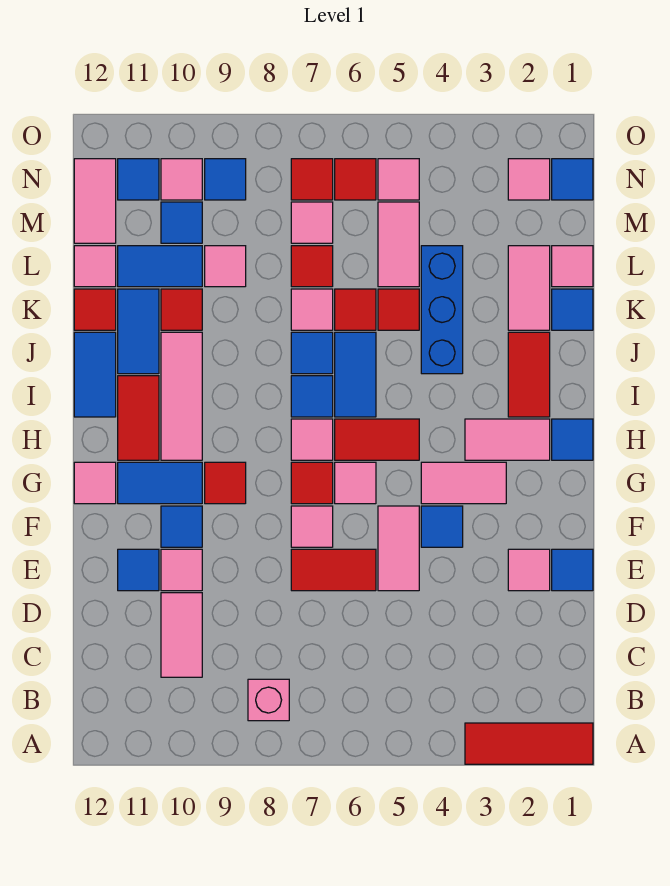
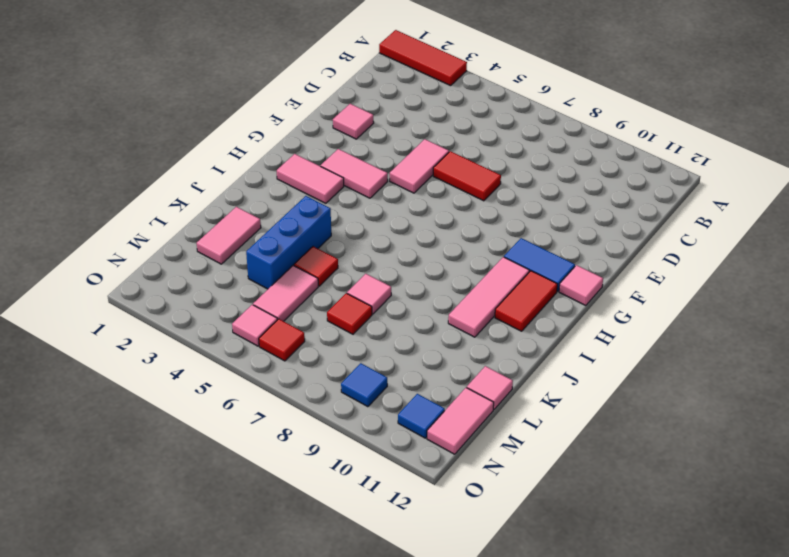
none -> pink brick B8 level 1
none -> pink tile C10:D10 level 1
none -> blue tile E1 level 1
none -> pink tile E10 level 1

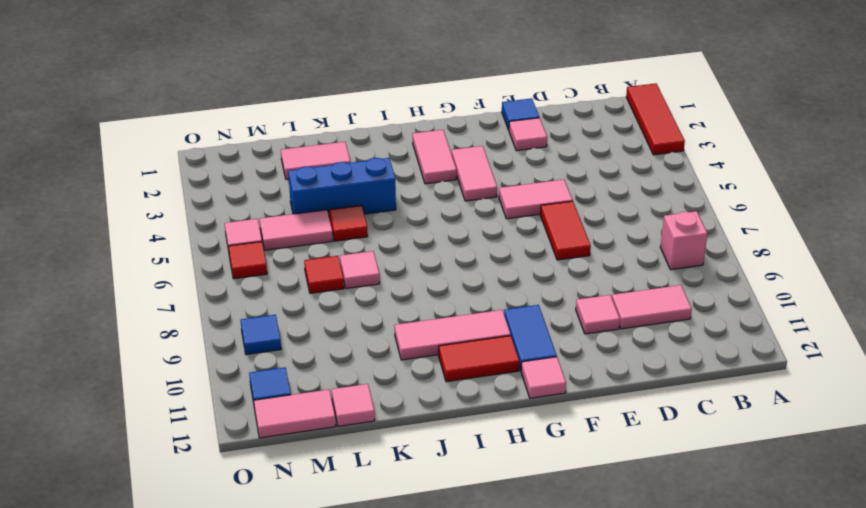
none -> blue tile E11 level 1
none -> blue tile F4 level 1
none -> pink tile F7 level 1
none -> blue tile F10 level 1

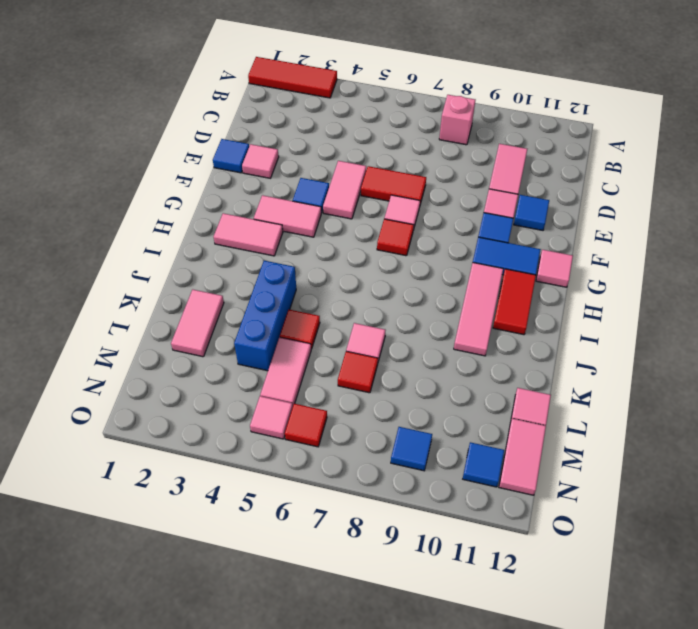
none -> pink tile G6 level 1
none -> red tile G9 level 1
none -> blue tile H1 level 1
none -> red tile H5:H6 level 1

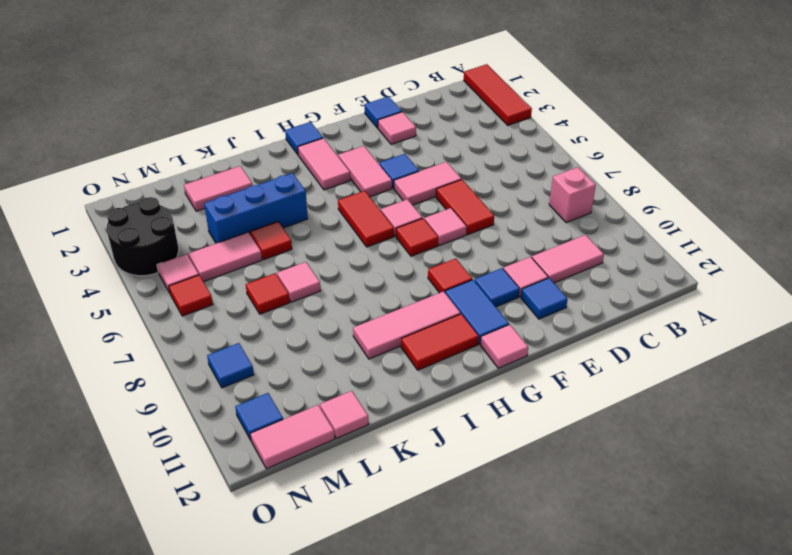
black round brick N3:O4 level 1 -> none
none -> pink tile H7 level 1
none -> red tile I2:J2 level 1
none -> blue tile I6:J6 level 1
none -> blue tile I7 level 1

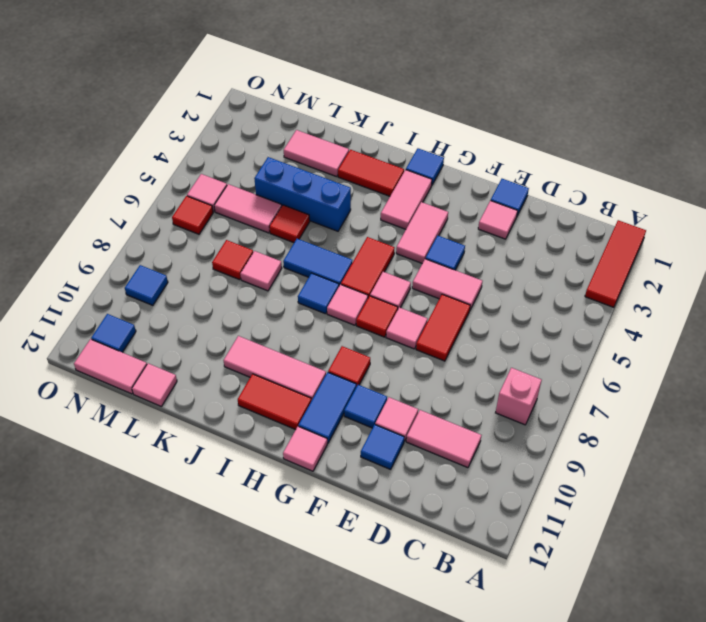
none -> blue tile I12:J12 level 1
none -> blue tile J7 level 1
none -> blue tile J11:K11 level 1
none -> blue tile K1 level 1

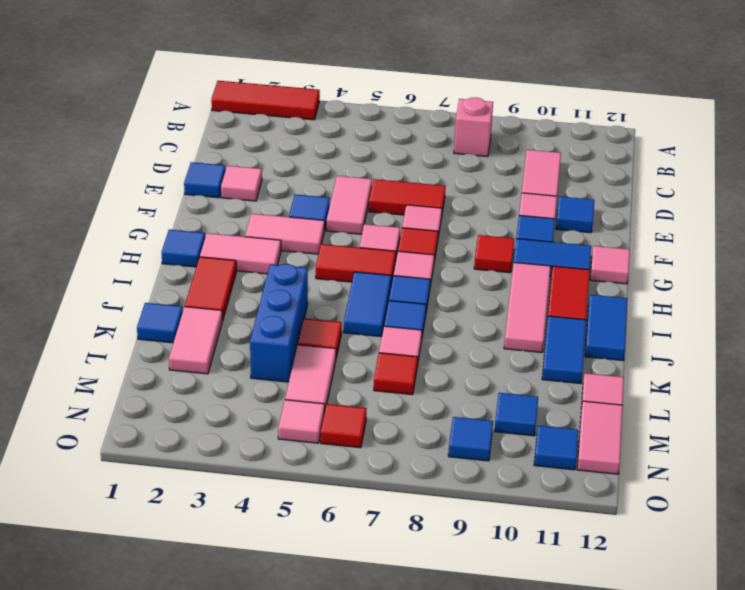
none -> red tile K6 level 1
none -> red tile K10 level 1
none -> red tile K12 level 1
none -> pink tile L1 level 1

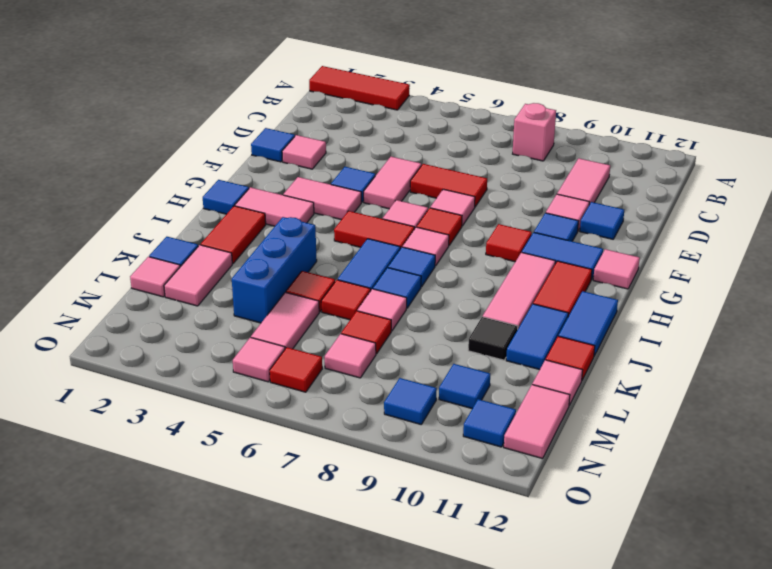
black tile K10 level 1 -> red tile K10 level 1
none -> pink tile L9 level 1
none -> blue tile L10:L11 level 1
none -> blue tile N1 level 1
none -> pink tile N2 level 1

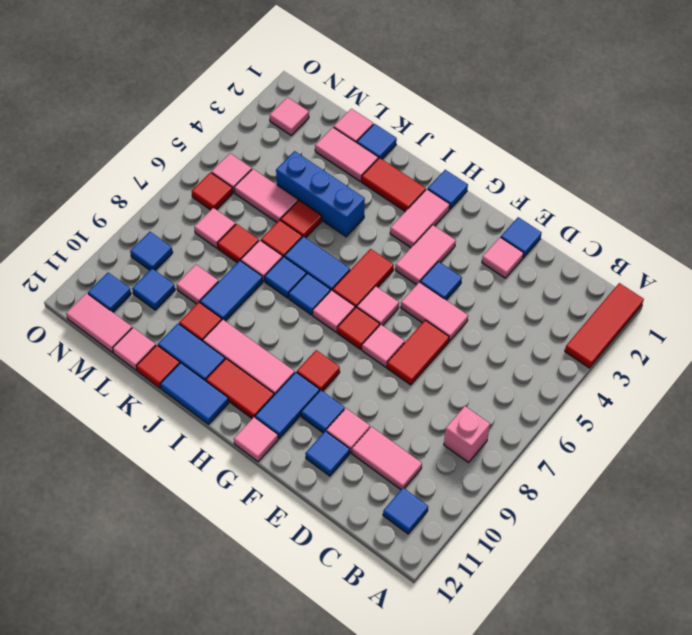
blue tile B11 level 1 -> blue tile N1 level 1
blue tile K8:K9 level 1 -> blue tile L10:L11 level 1
none -> red tile N7 level 1
none -> pink tile N10 level 1

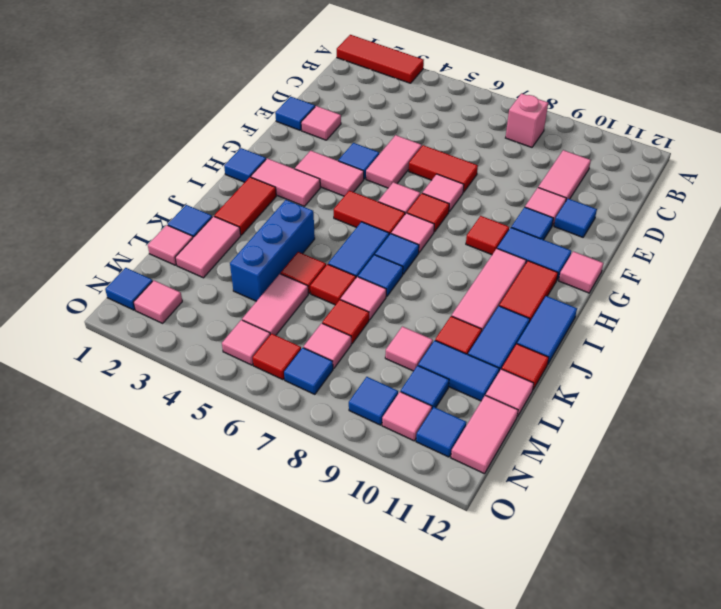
blue tile N7 level 1 -> red tile N7 level 1

